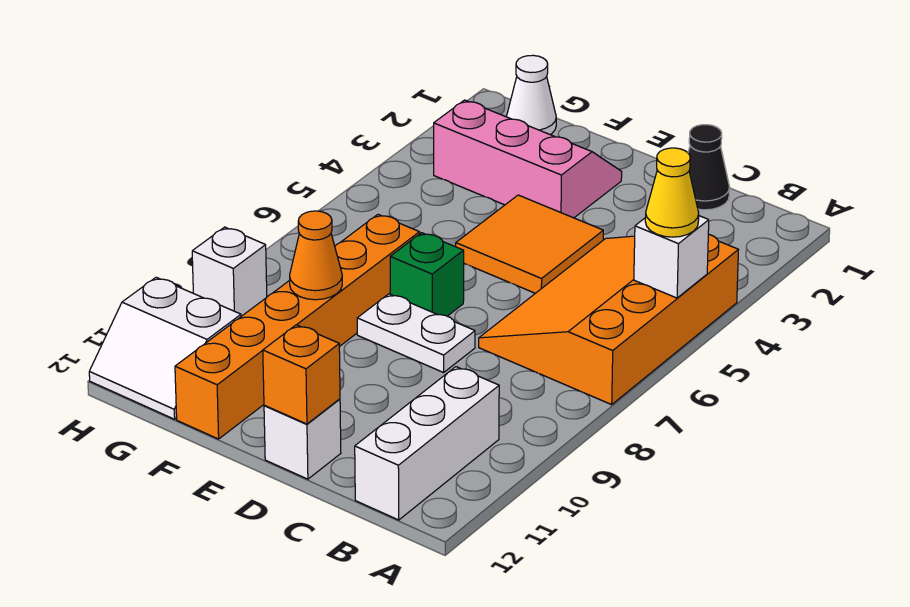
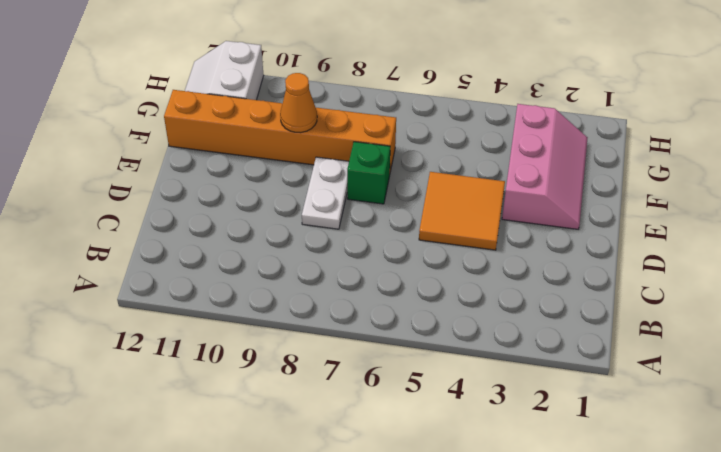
none -> orange slope A4:C7 level 1 top A
none -> white brick B10:B12 level 1
none -> black cone C1 level 1

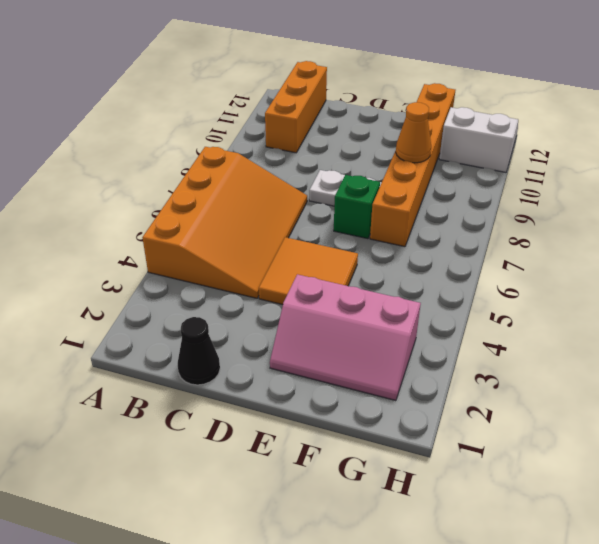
orange brick B10:B12 level 1 -> white brick B10:B12 level 1
none -> white brick D12 level 1
none -> white cone G1 level 1
none -> white brick H9 level 1

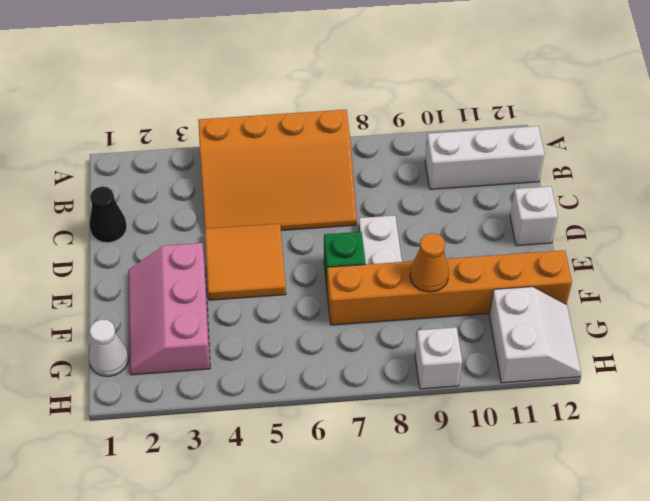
none -> white brick A5 level 2
none -> orange brick D12 level 2
none -> yellow cone A5 level 3

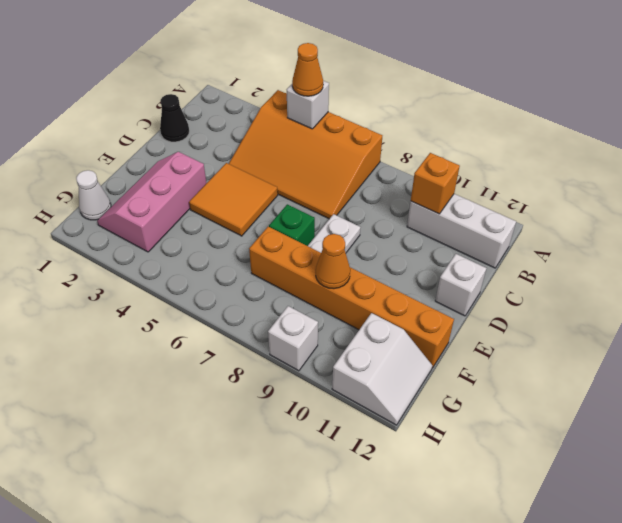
orange cone A5 level 3 -> yellow cone A5 level 3
orange brick B10 level 2 -> orange brick D12 level 2

